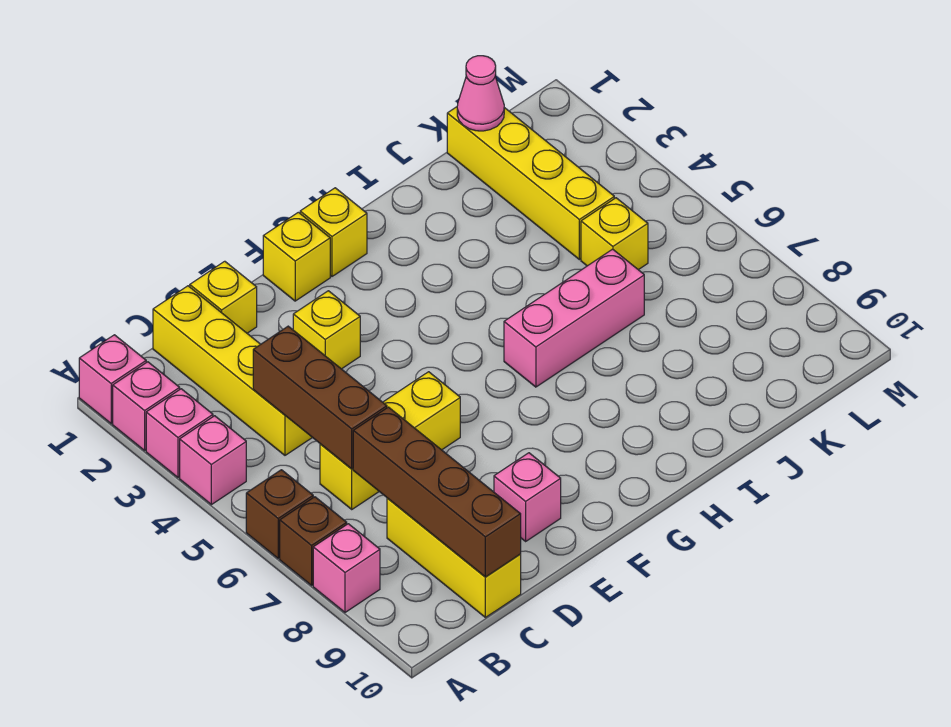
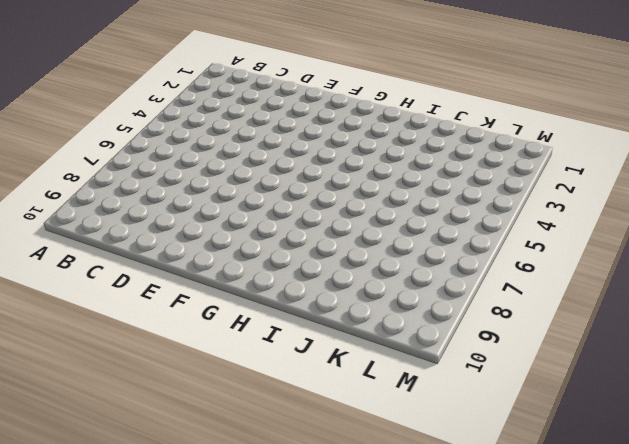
none -> pink brick A1 level 1
none -> pink brick A2 level 1
none -> pink brick A3 level 1

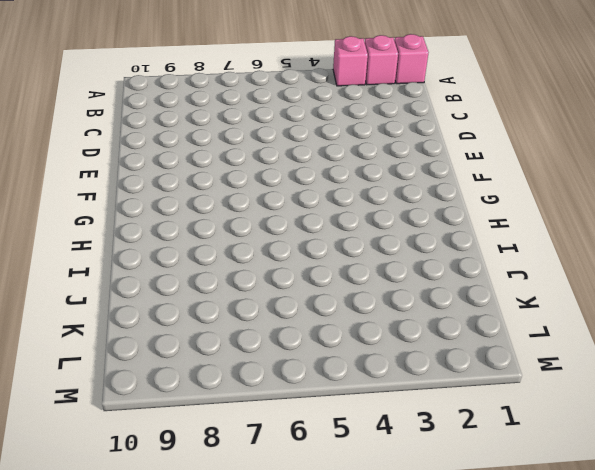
none -> pink brick A4 level 1
none -> brown brick A6 level 1
none -> brown brick A7 level 1

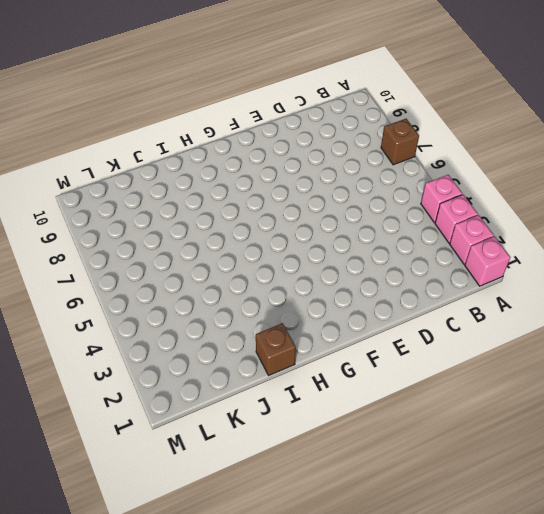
brown brick I1 level 1 -> brown brick A6 level 1
none -> pink brick A8 level 1
none -> yellow brick C1:C4 level 1
none -> yellow brick C6:E6 level 1

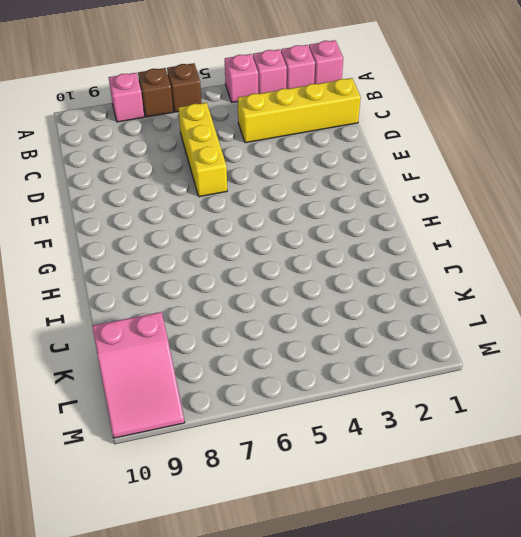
pink slope K9:M10 level 1 top K -> none
none -> yellow brick C8:C10 level 1
none -> yellow brick D1 level 1
none -> yellow brick E3 level 1

